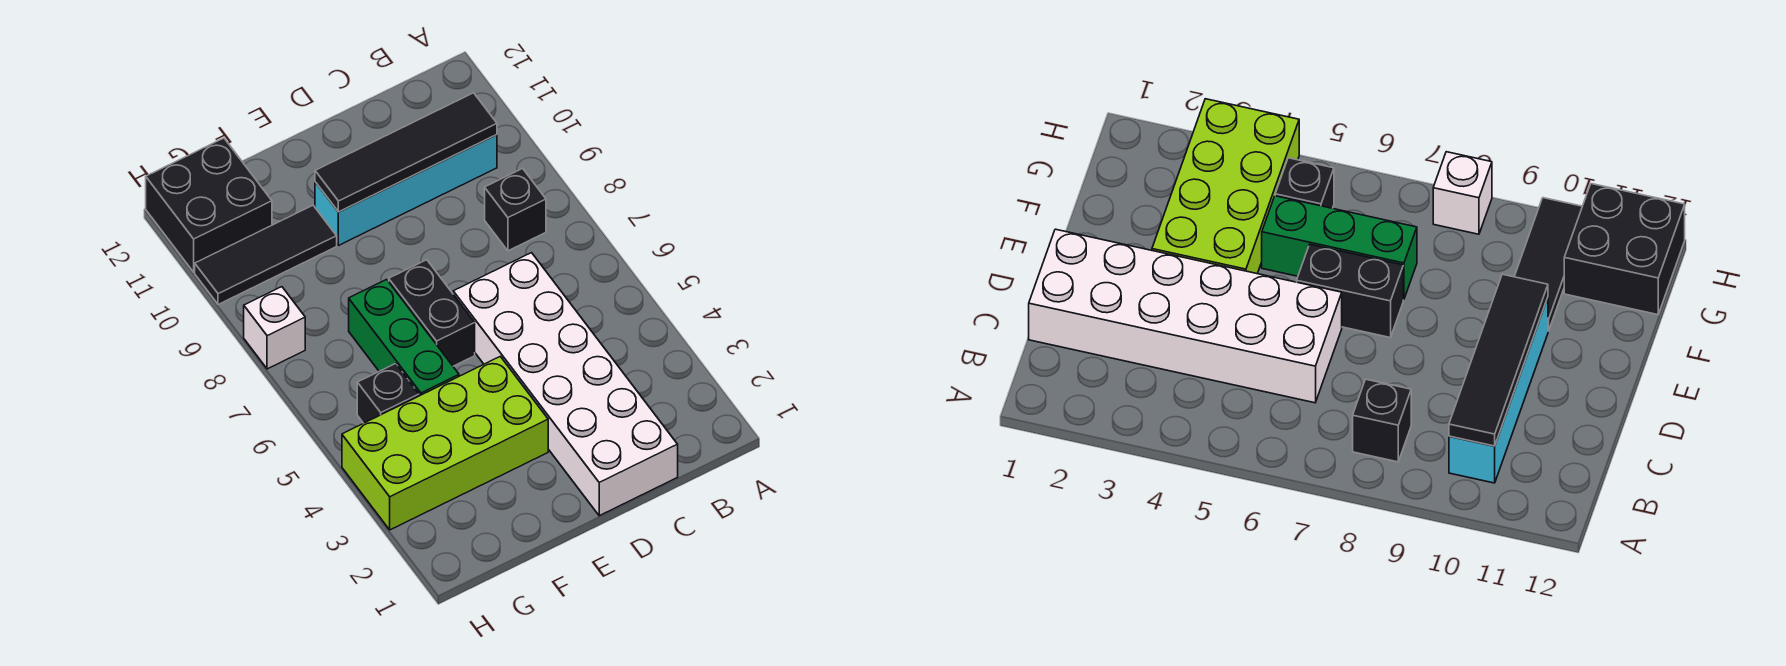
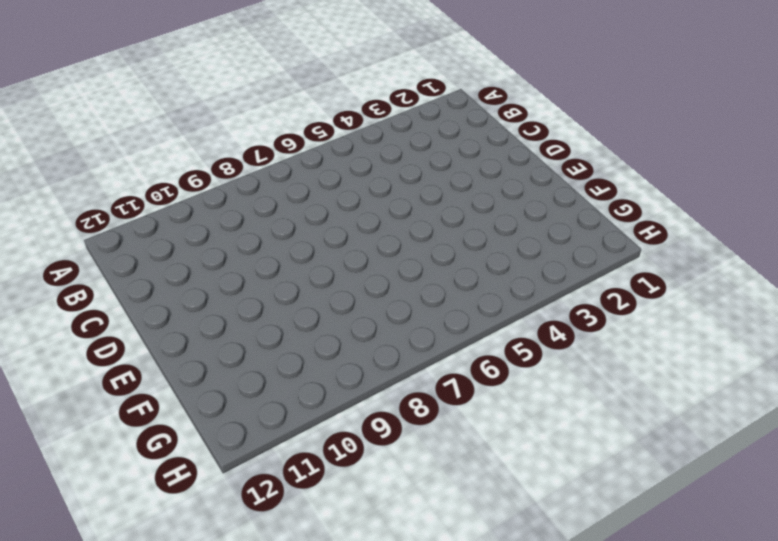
none -> black brick B8 level 1
none -> cyan brick B10:E10 level 1

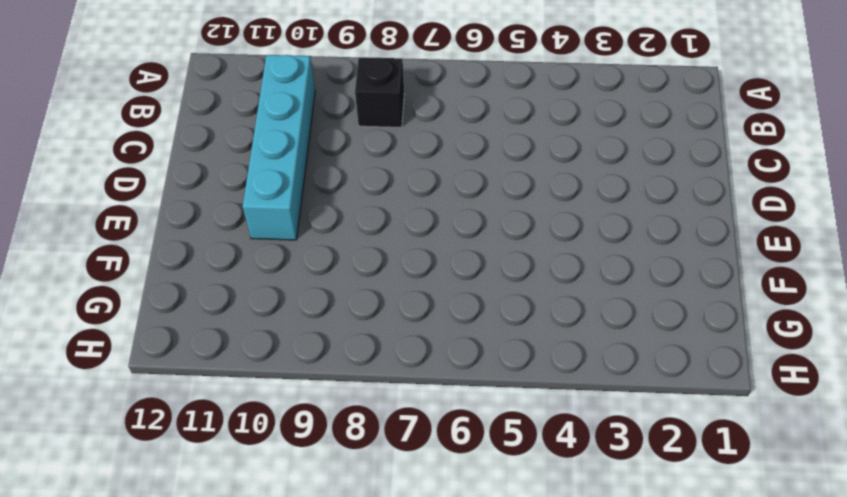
none -> white brick C1:D6 level 1
none -> lime brick E3:H4 level 1

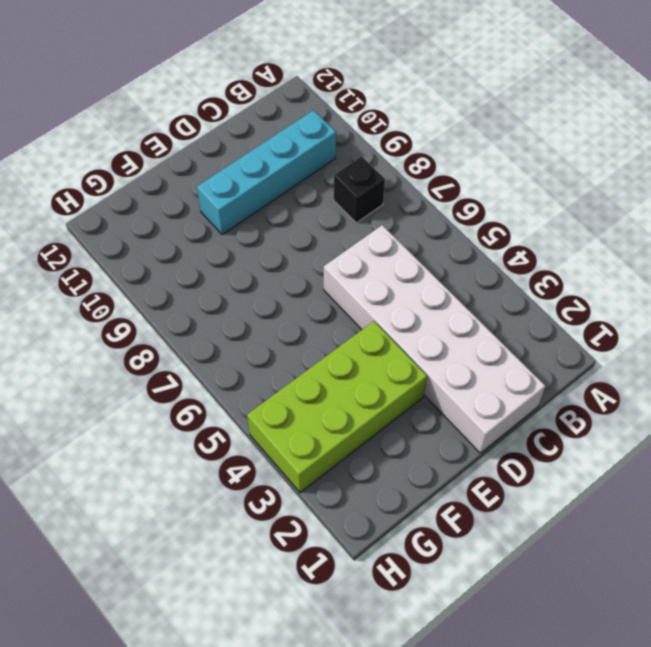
none -> black brick E6:E7 level 1
none -> green brick F5:F7 level 1

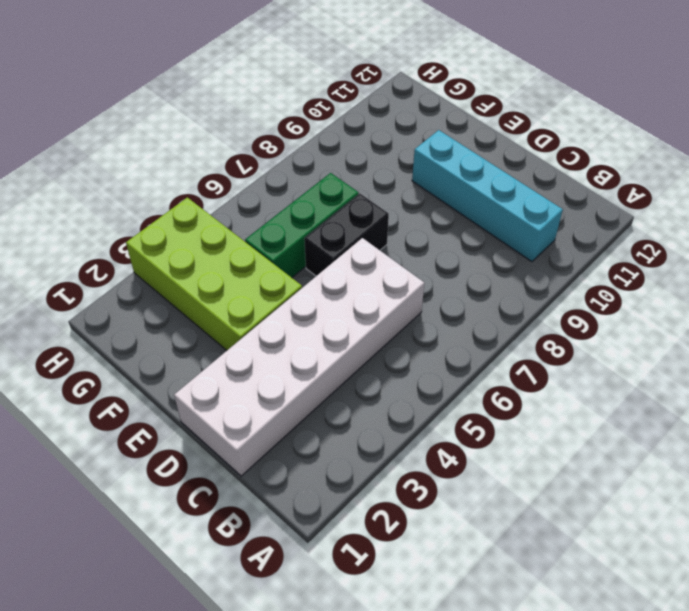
none -> black brick B8 level 1
none -> black tile F10:H10 level 1

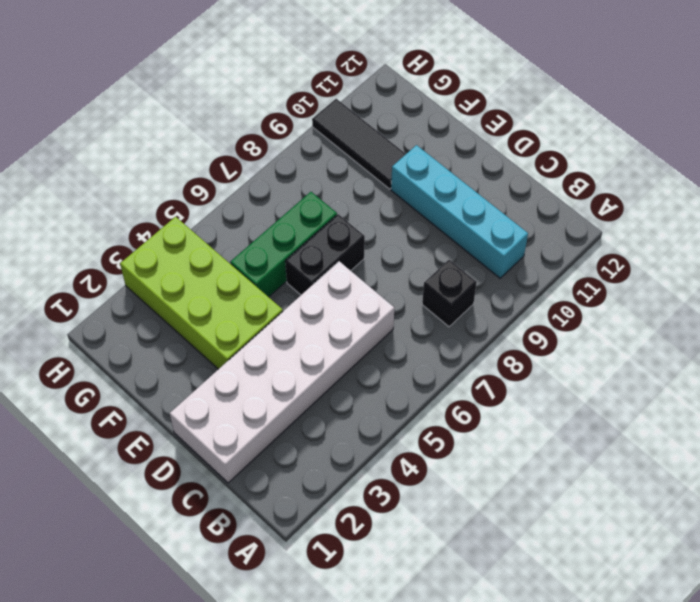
none -> black brick G5 level 1
none -> black brick G11:H12 level 1

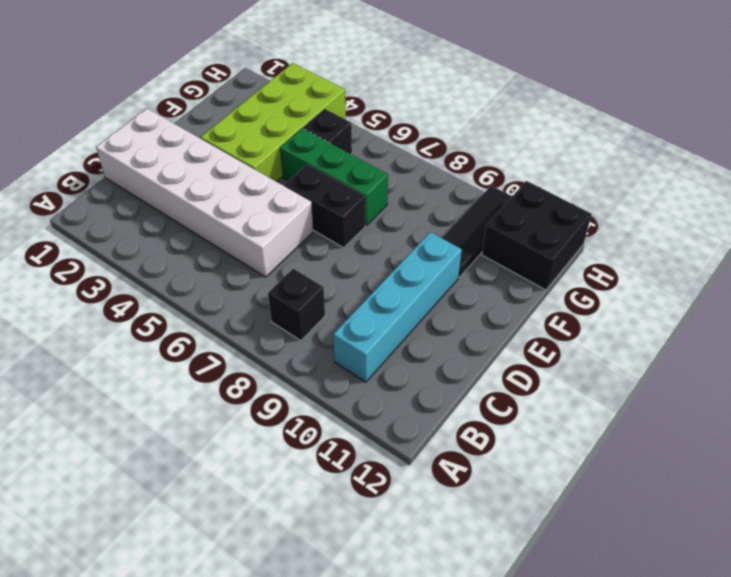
none -> white brick H8 level 1
none -> black tile B10:E10 level 2

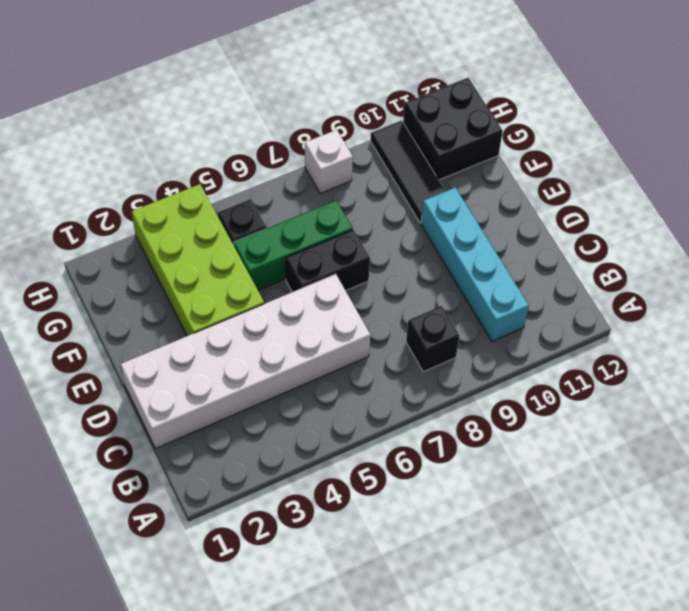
none -> black tile B10:E10 level 2

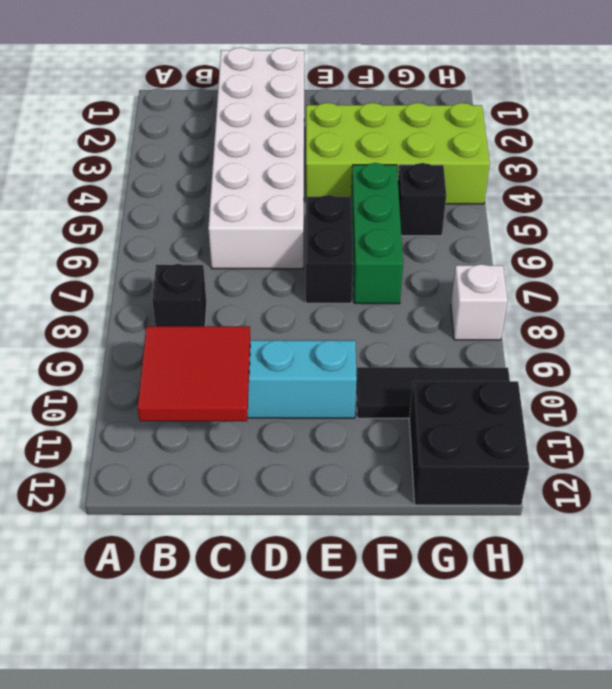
red tile B10:C11 level 2 -> black tile B10:E10 level 2

